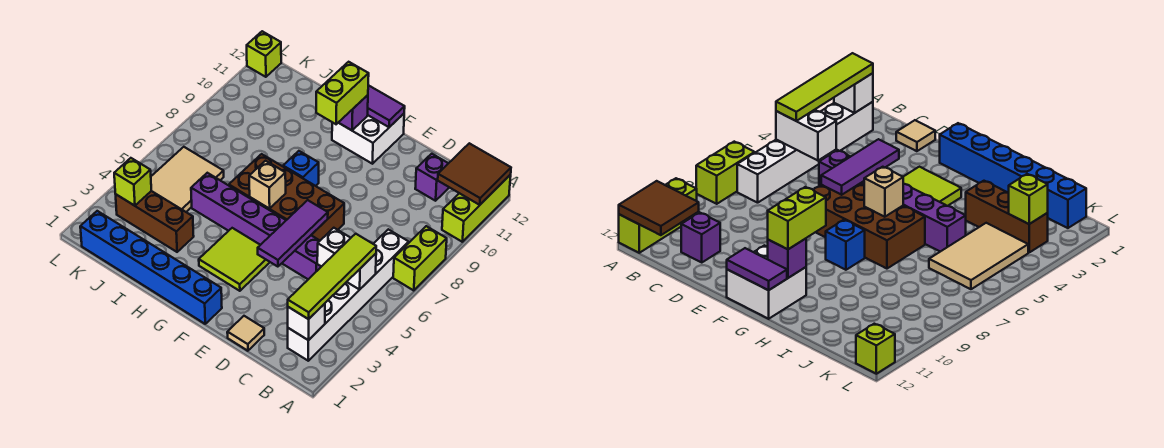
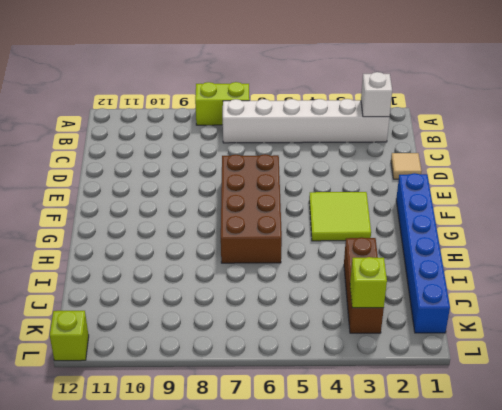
none -> lime brick A10:A12 level 1
none -> purple brick C11 level 1
none -> purple brick D5:I5 level 1

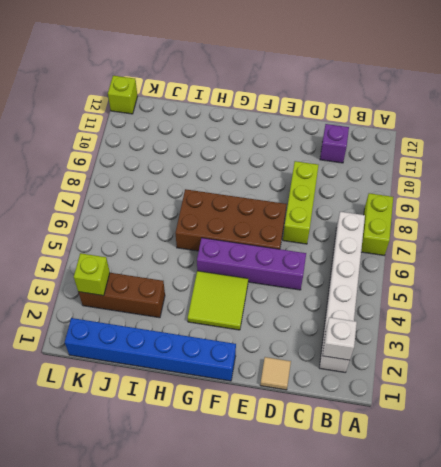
purple brick D5:G5 level 1 -> purple brick D5:I5 level 1
lime brick D7:D9 level 1 -> lime brick A10:A12 level 1
none -> white brick F11:G12 level 1
none -> blue brick G8 level 1
none -> tan tile J4:K6 level 1

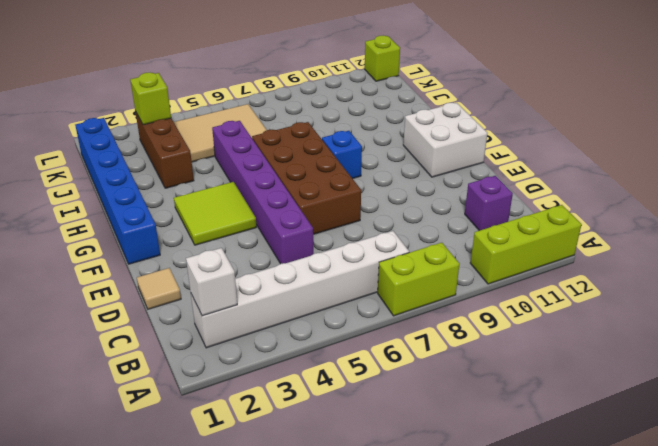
none -> brown tile A11:B12 level 2
none -> white brick B5:C5 level 2
none -> purple tile E4:E6 level 2

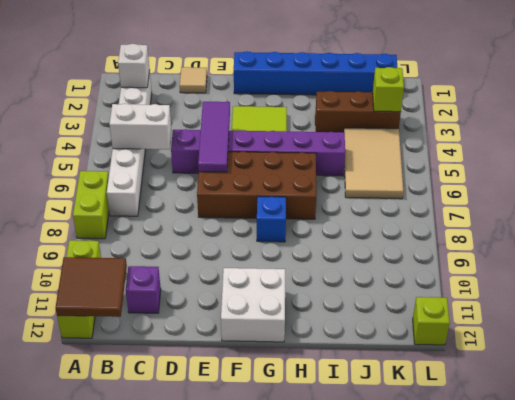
none -> purple tile F12:G12 level 2
none -> tan brick G6 level 2
none -> purple brick G11 level 2

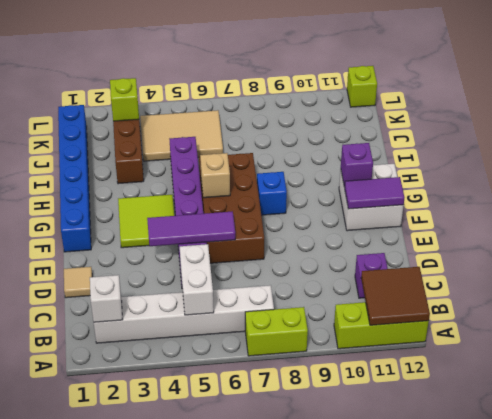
purple tile F11:F12 level 2 -> purple tile F12:G12 level 2
none -> lime tile B2:B5 level 3
none -> lime brick G10:G11 level 3

